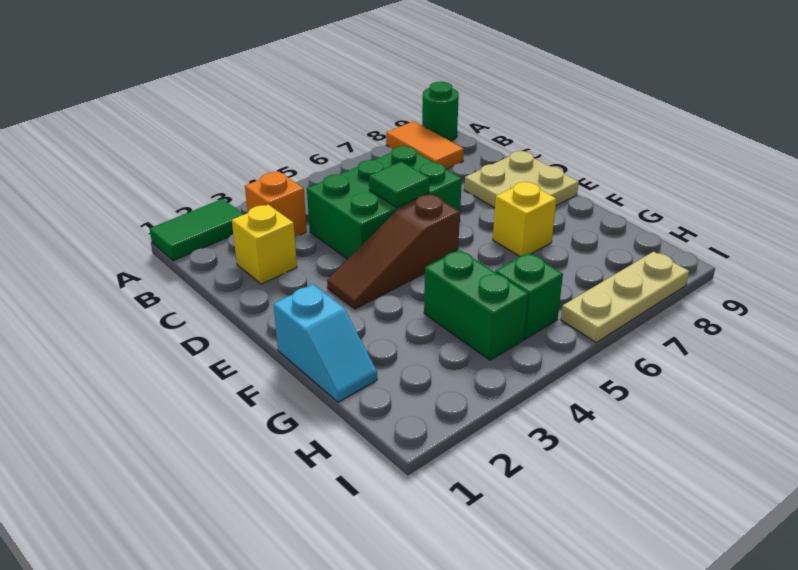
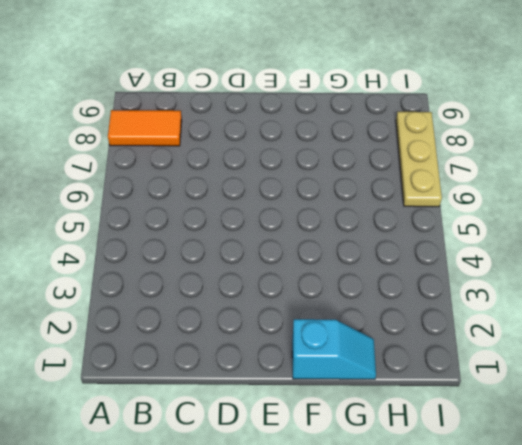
none -> green tile A1:A2 level 1
none -> green round brick A9 level 1
none -> orange brick B3 level 1

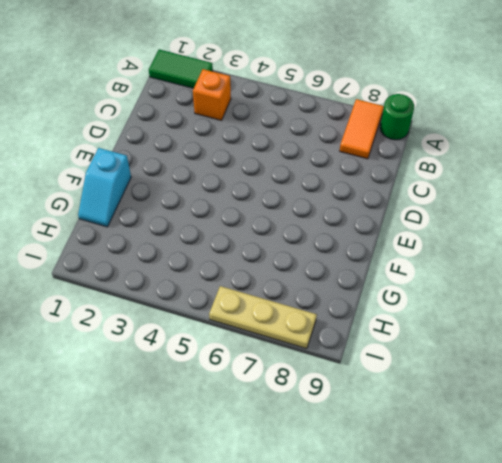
none -> yellow brick C2 level 1
none -> green brick C4:D6 level 1
none -> tan plate D8:E9 level 1

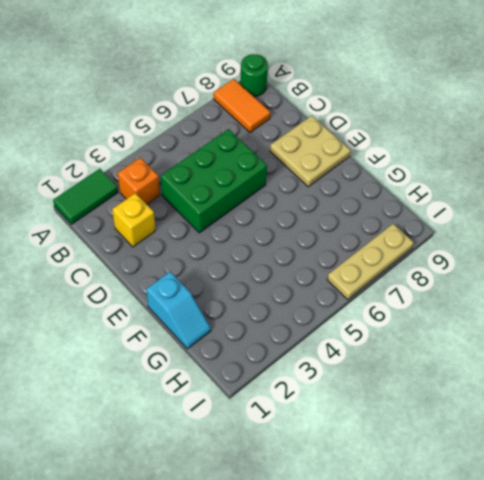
none -> brown slope E3:E5 level 1 top 5
none -> yellow brick F7 level 1
none -> green brick G4:H4 level 1

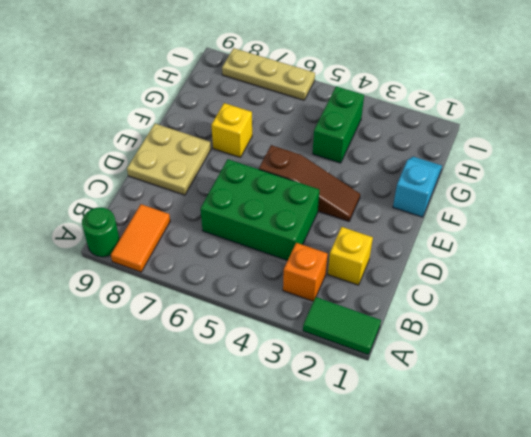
none -> green brick H5 level 1
none -> green tile D5 level 2

